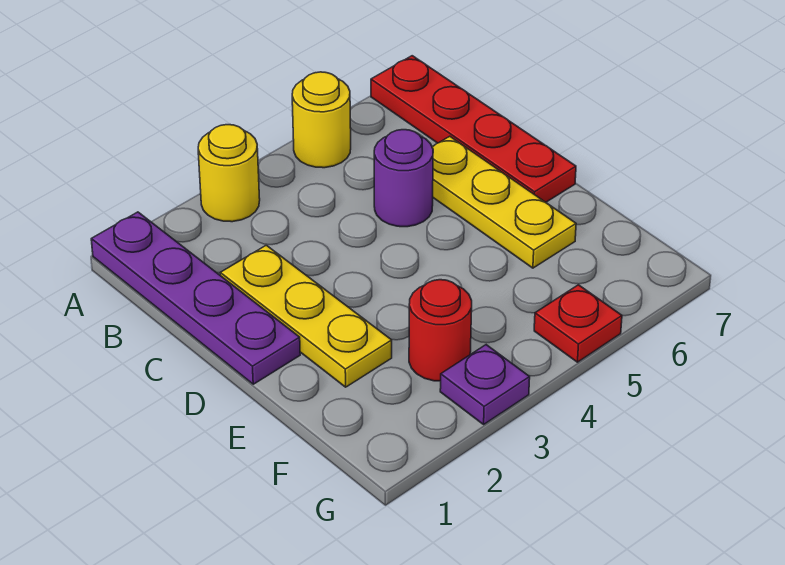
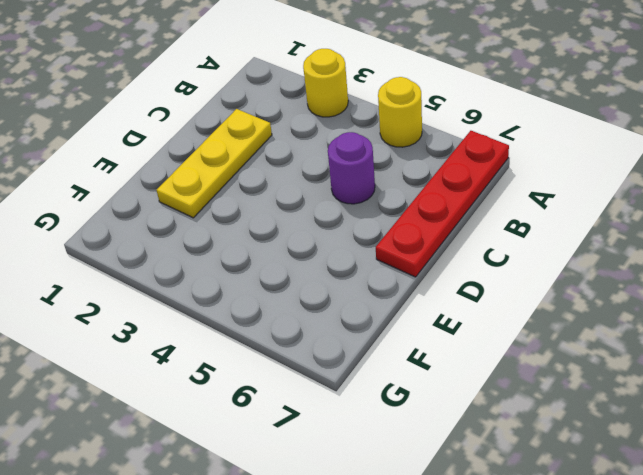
none -> purple plate A1:D1 level 1
none -> yellow plate C6:E6 level 1

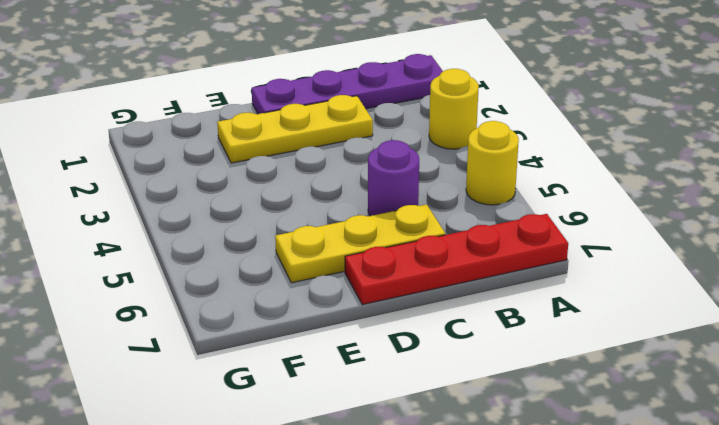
none -> red round brick F3 level 1
none -> purple plate G3 level 1

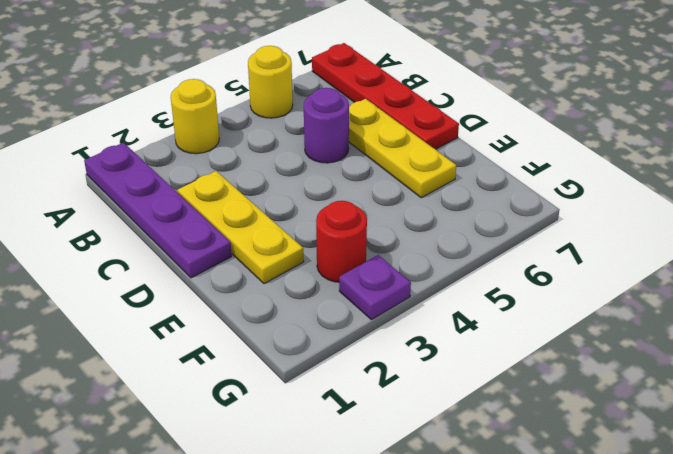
none -> red plate G5 level 1

